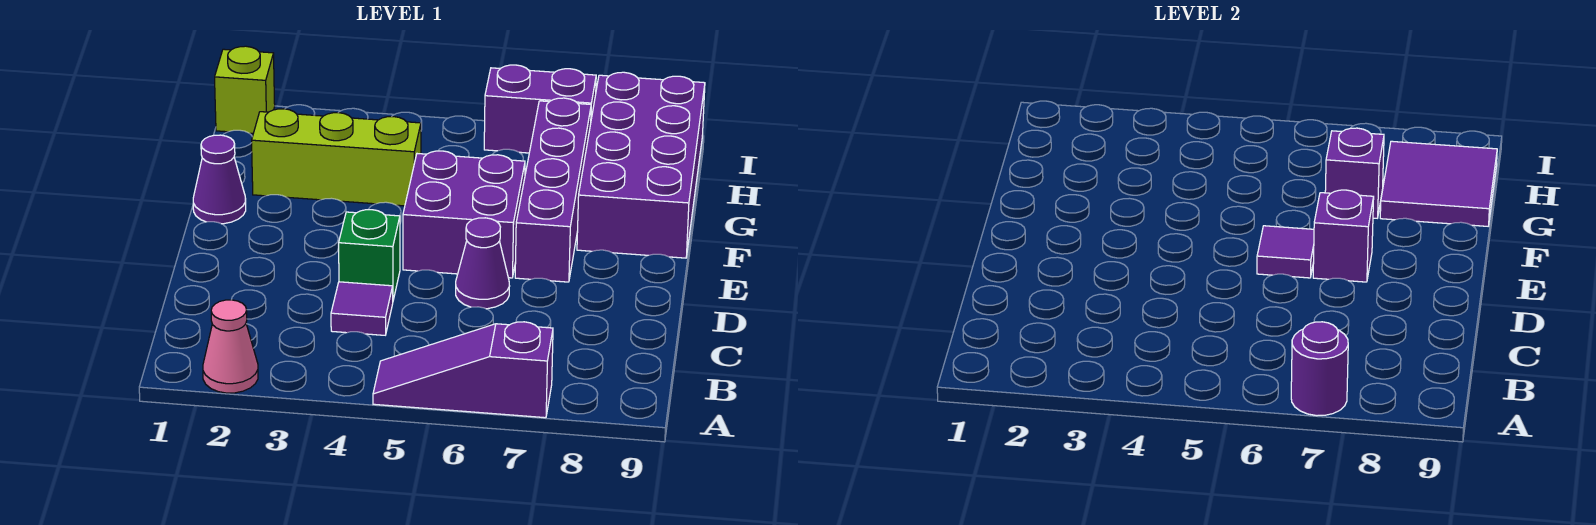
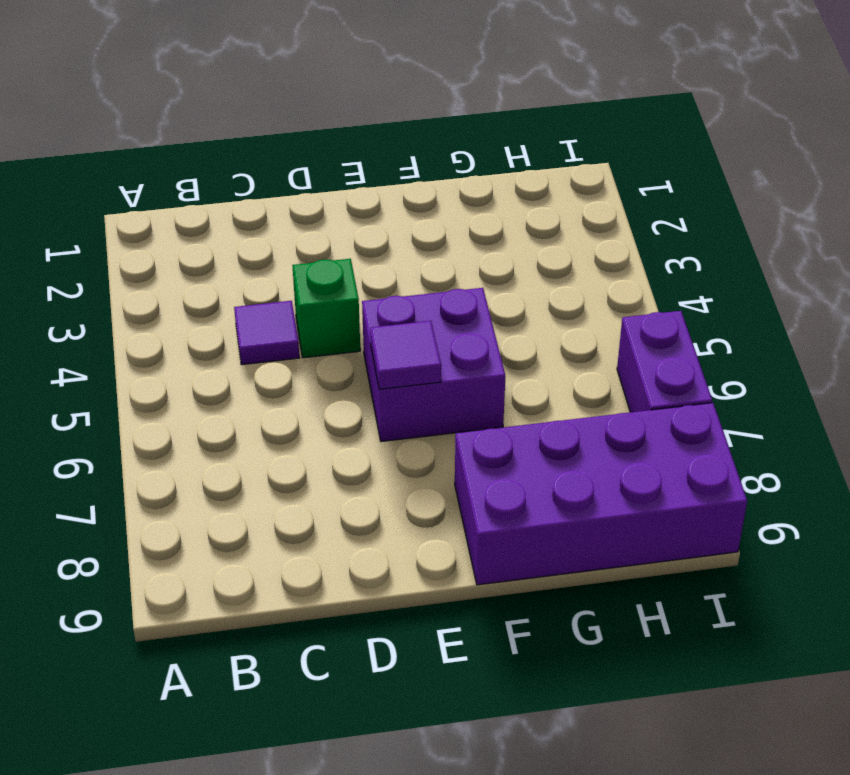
none -> pink cone A2 level 1
none -> purple slope A5:A7 level 1 top 7
none -> purple cone D6 level 1

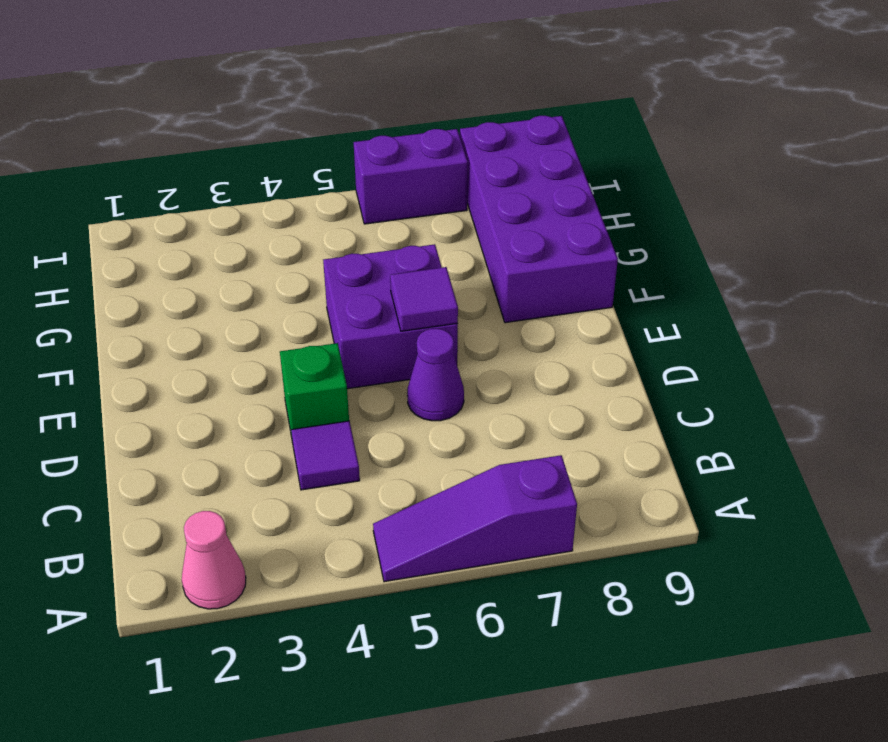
none -> purple brick E7:H7 level 1
none -> purple cone F1 level 1
none -> lime brick G2:G4 level 1

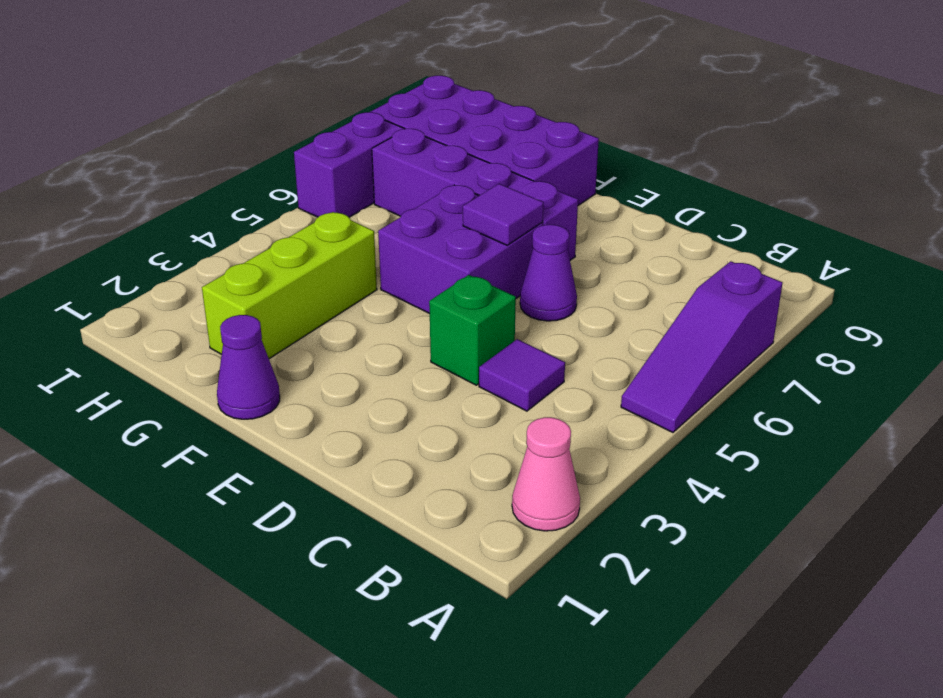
none -> lime brick I1 level 1
none -> purple round brick A7 level 2
none -> purple brick E7 level 2

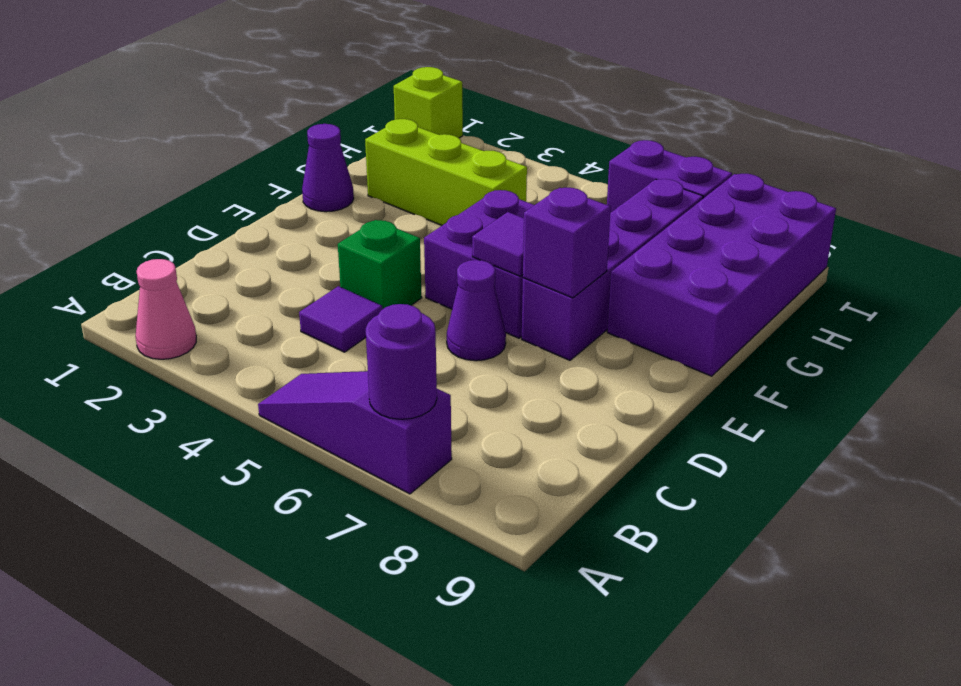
none -> purple brick G7 level 2
none -> purple tile G8:H9 level 2

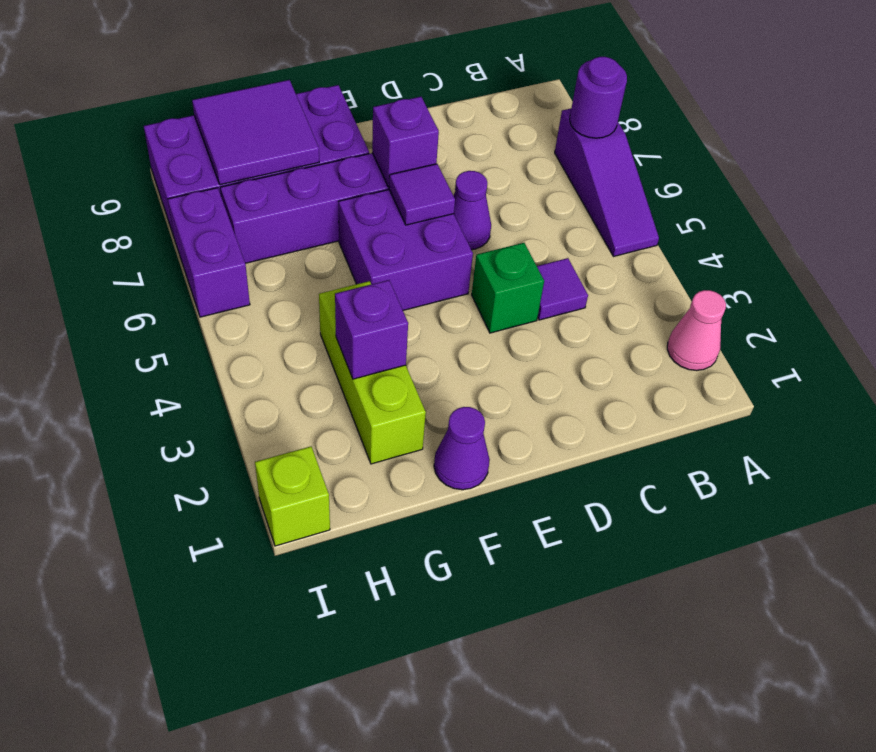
purple brick G3 level 2 -> purple brick G7 level 2

